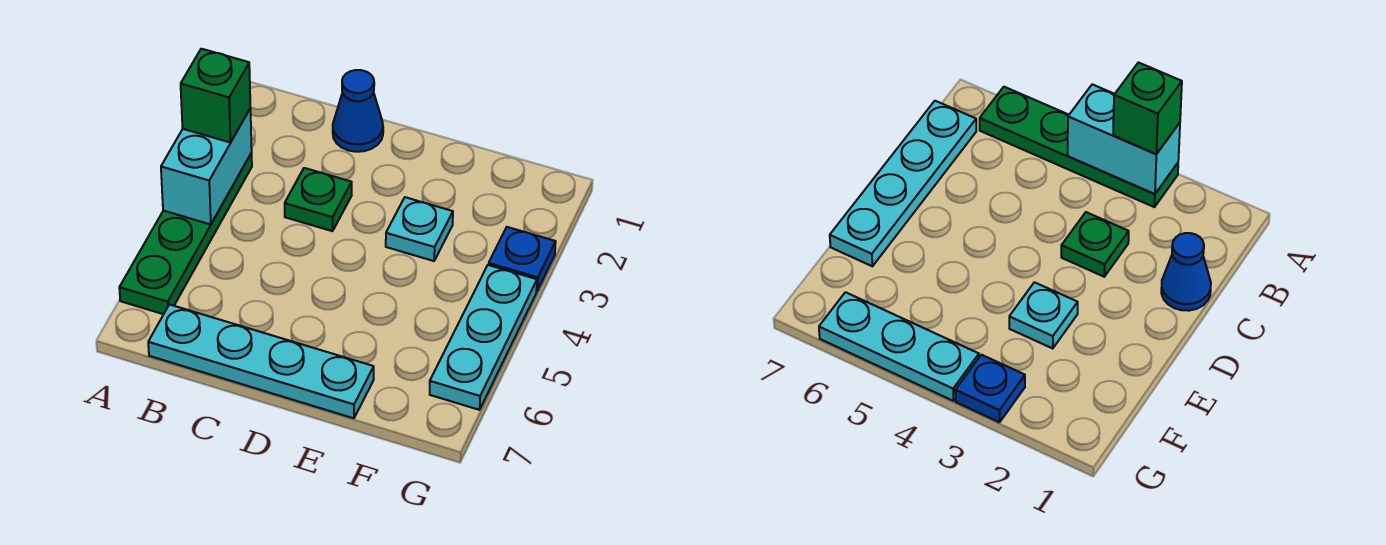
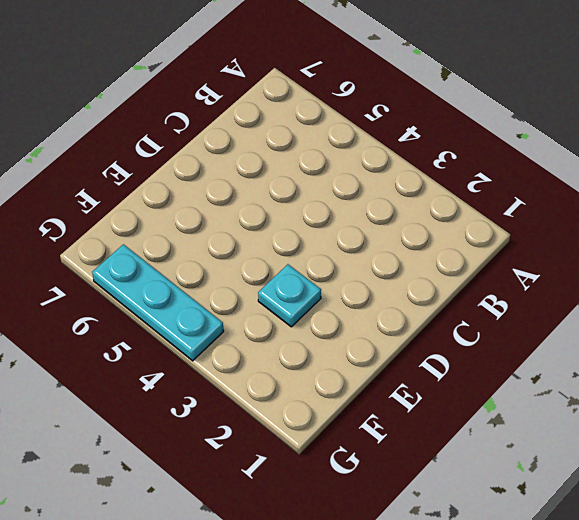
none -> green plate A3:A6 level 1
none -> cyan plate B7:E7 level 1

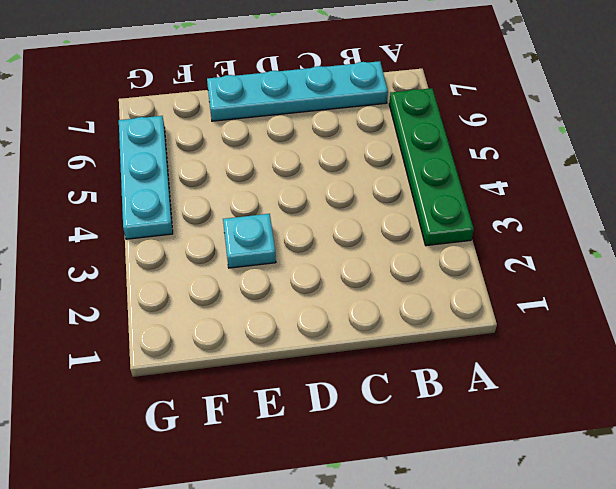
none -> blue cone C1 level 1
none -> green plate C3 level 1

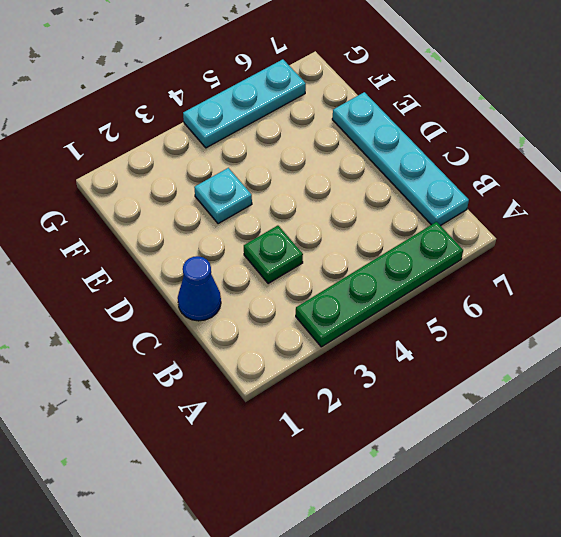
none -> blue plate G3 level 1
none -> cyan brick A3:A4 level 2

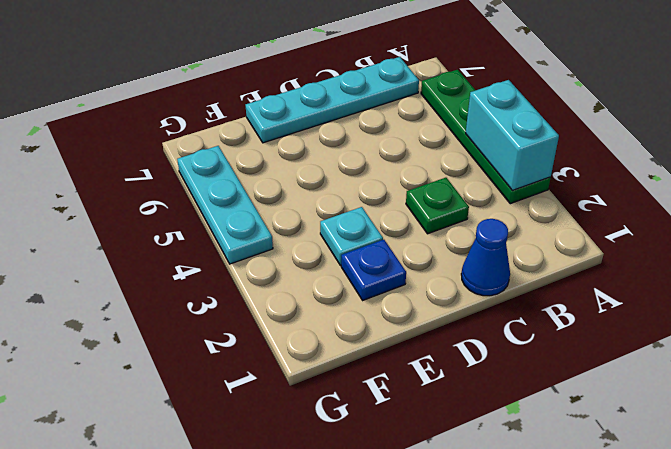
blue plate E2 level 1 -> blue plate G3 level 1
none -> green brick A3 level 3

